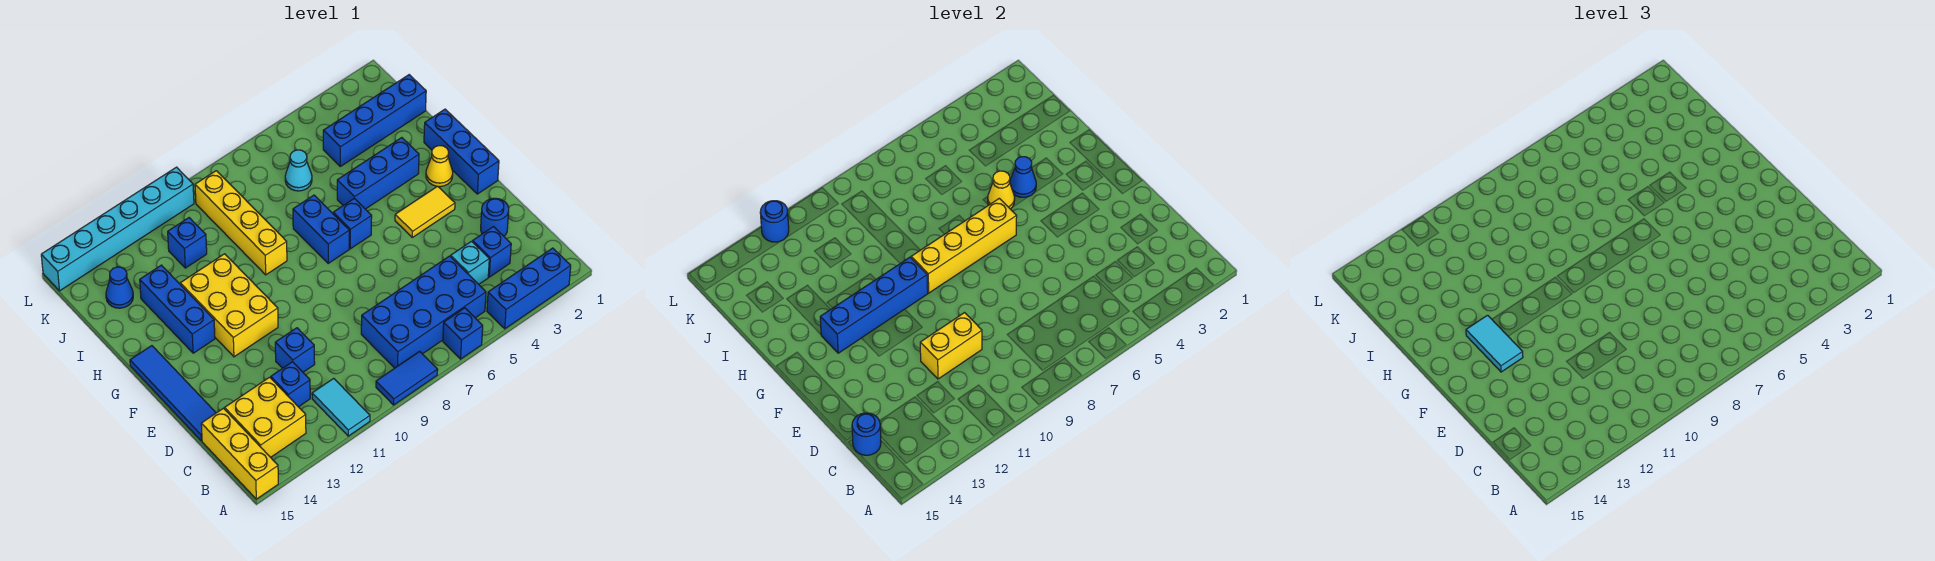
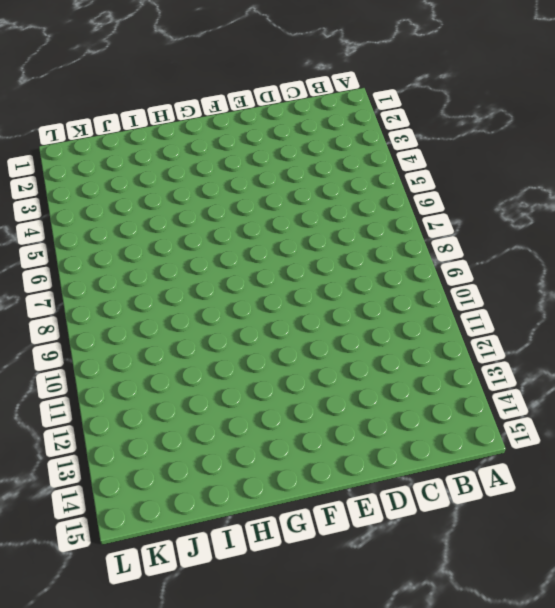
none -> blue brick A2:A4 level 1
none -> blue brick A6 level 1
none -> blue tile A8:A9 level 1
none -> cyan tile A11:B11 level 1

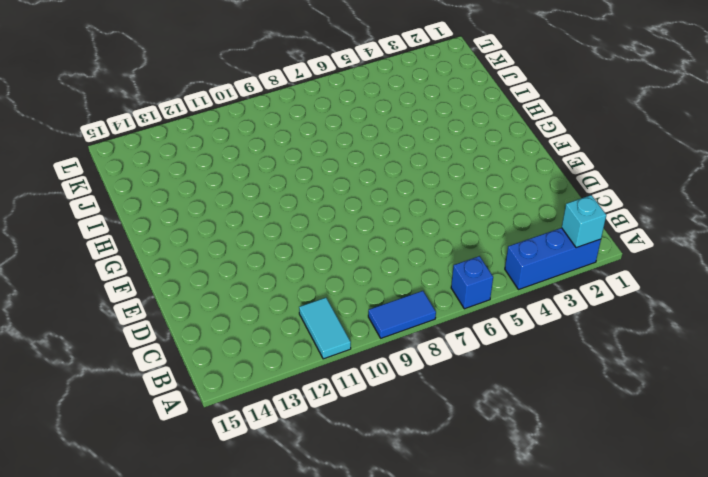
cyan brick A2 level 2 -> cyan brick C4 level 1
none -> yellow brick A15:C15 level 1
none -> blue brick B5:C8 level 1
none -> yellow brick B13:C14 level 1
none -> blue brick C3 level 1

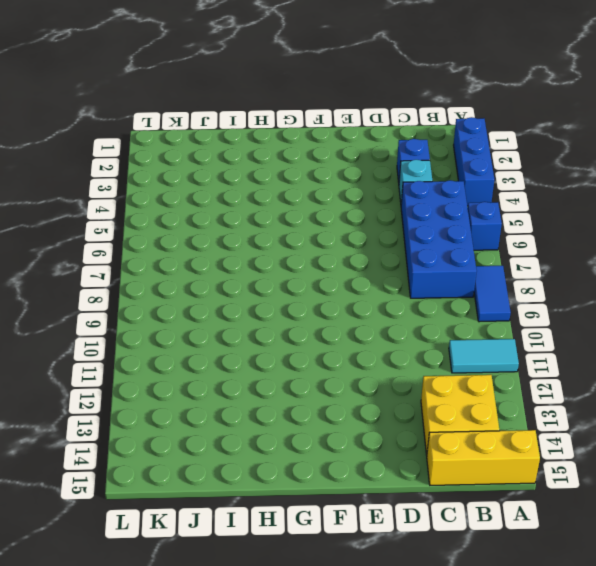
none -> blue brick C12 level 1
none -> blue round brick D2 level 1
none -> blue brick D11 level 1
none -> blue tile D15:G15 level 1

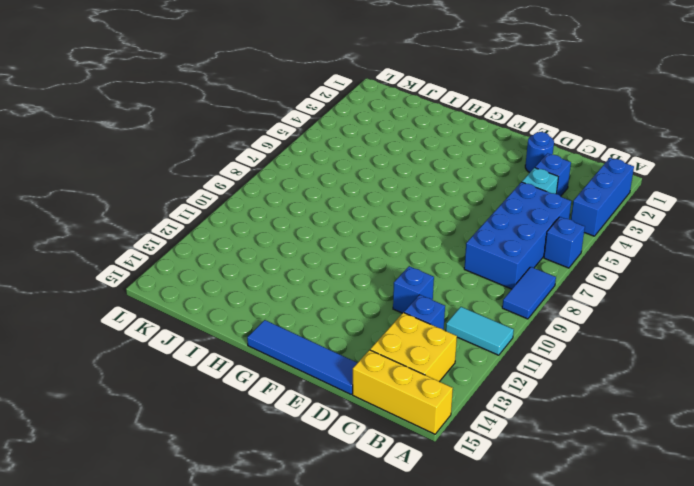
none -> blue brick F1:H1 level 1
none -> yellow tile F3:F4 level 1
none -> yellow brick F11:H12 level 1
none -> yellow cone G2 level 1

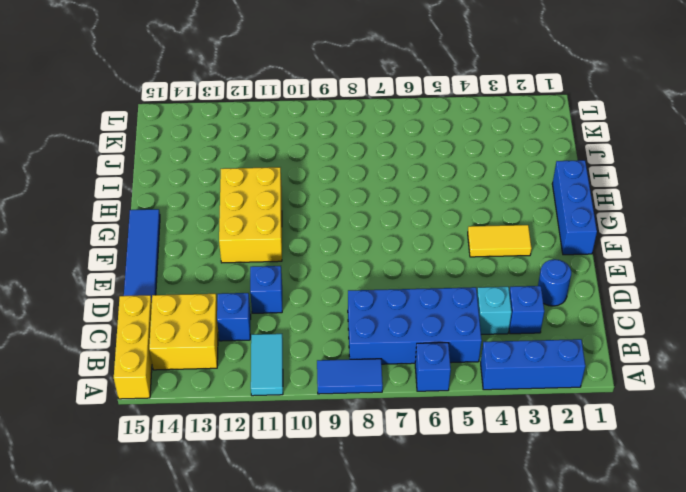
none -> yellow cone G2 level 1
none -> blue brick G6 level 1
none -> blue brick G7:H7 level 1
none -> blue brick G13:I13 level 1

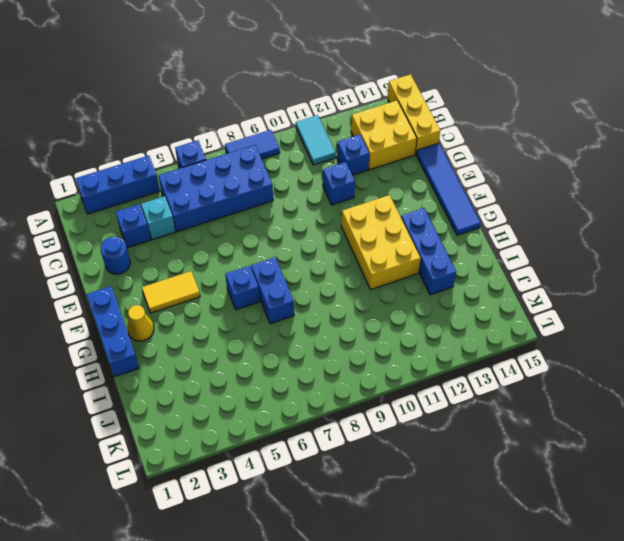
none -> blue brick H3:H5 level 1
none -> yellow brick H9:K9 level 1
none -> blue brick J1:J4 level 1
none -> cyan cone J6 level 1

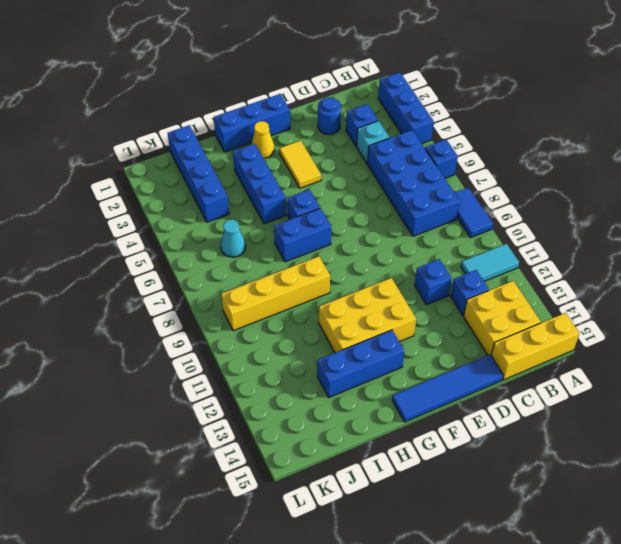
none -> blue brick J11 level 1
none -> blue cone J14 level 1
none -> cyan brick L10:L15 level 1
none -> blue round brick C15 level 2

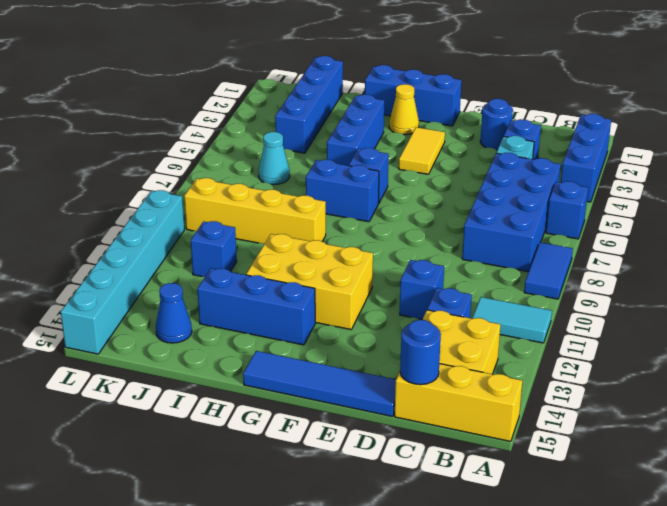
none -> yellow brick D10:D11 level 2
none -> yellow brick G6:G9 level 2
none -> blue brick G10:G13 level 2
none -> blue cone H4 level 2

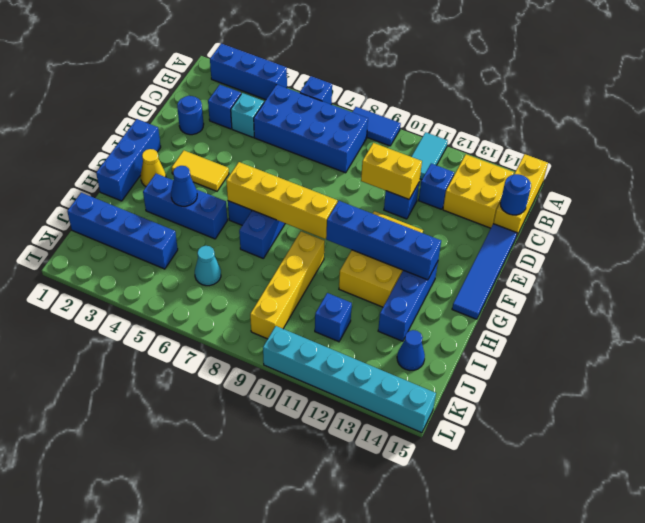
none -> yellow cone H5 level 2
none -> blue round brick L12 level 2
none -> cyan tile F13:G13 level 3

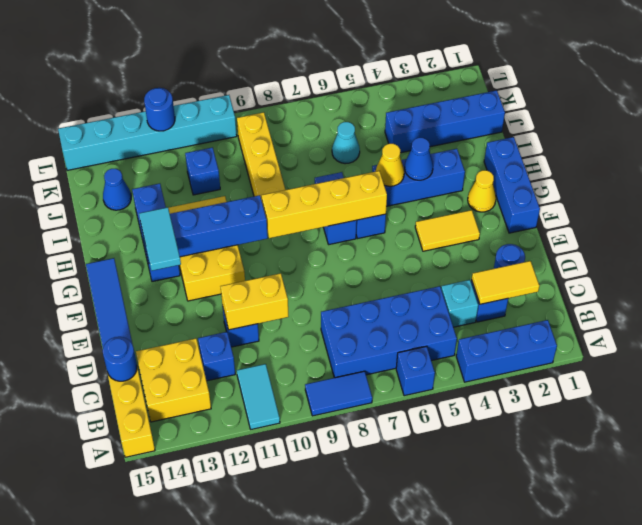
yellow tile C2:C3 level 2 -> none

